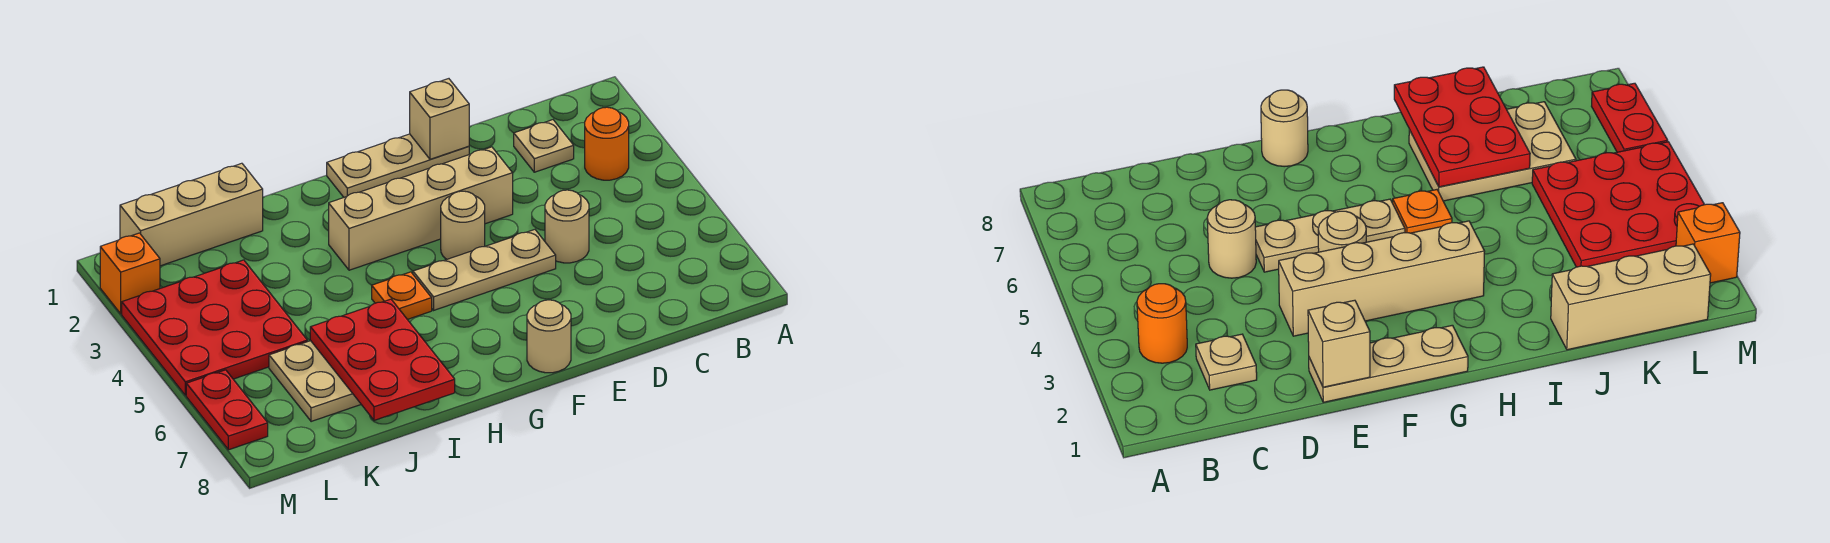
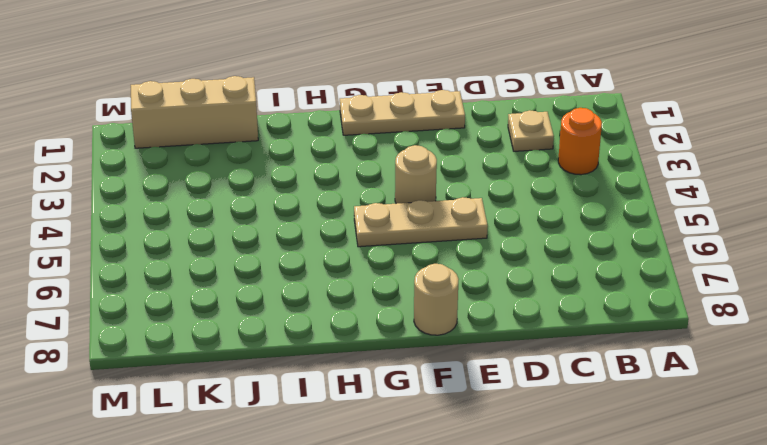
none -> tan round brick D5 level 1
none -> tan brick E3:H3 level 1
none -> orange plate H5 level 1

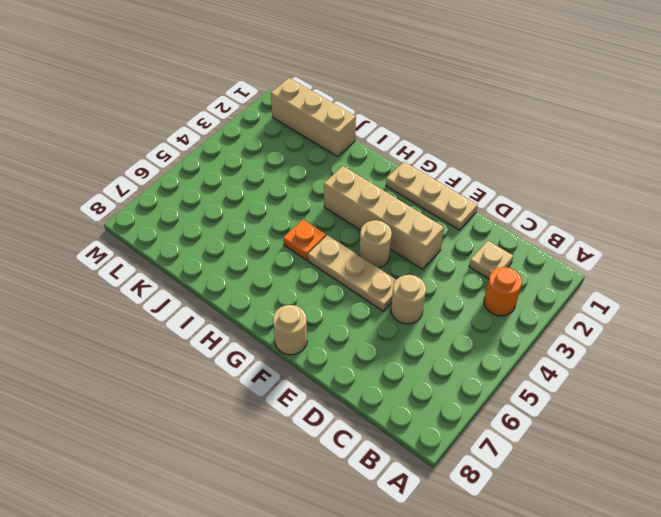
none -> tan plate I6:K7 level 1
none -> red plate K3:M5 level 1
none -> orange brick M2 level 1

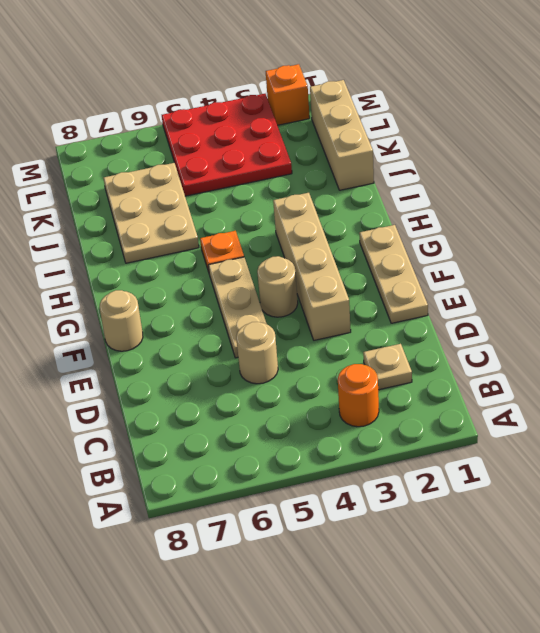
none -> red plate M6:M7 level 1
none -> tan brick E1 level 2
none -> red plate I6:J8 level 2

